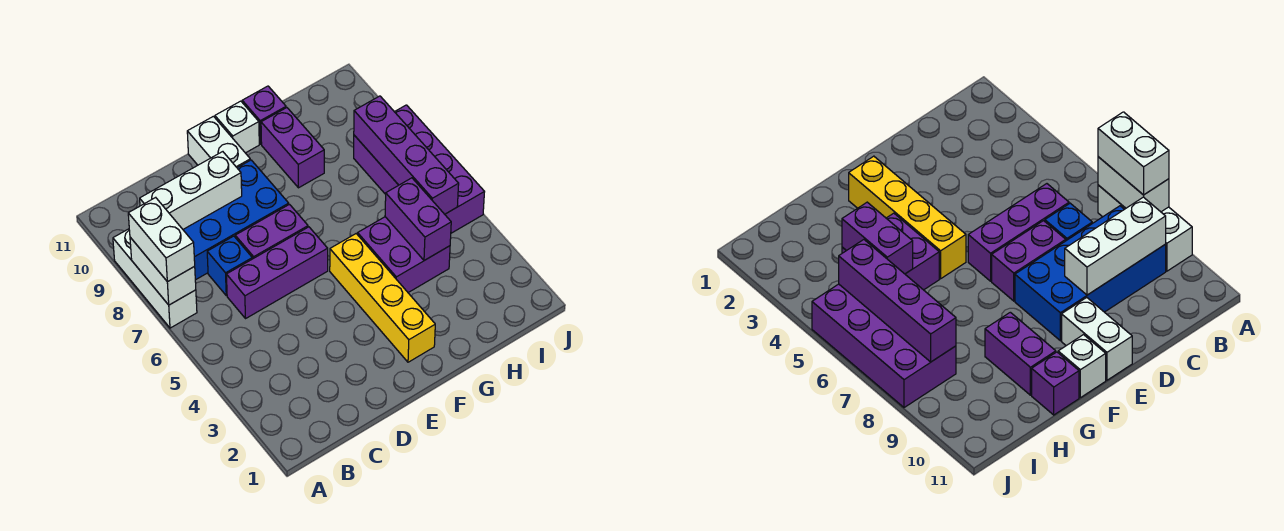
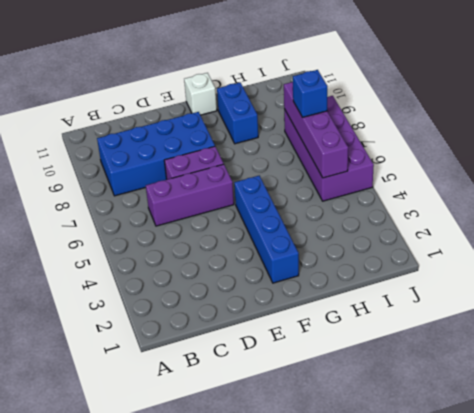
blue brick F2:F5 level 1 -> yellow brick F2:F5 level 1
blue brick G9:G10 level 1 -> purple brick G9:G10 level 1
blue brick I7 level 3 -> blue brick C7 level 1
none -> white brick A7:A9 level 1
none -> white brick E10:E11 level 1
none -> purple brick G4:H5 level 1

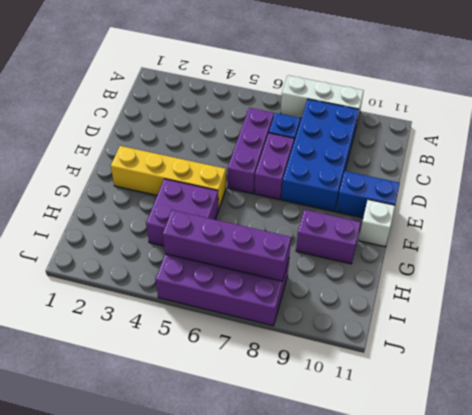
blue brick E10:E11 level 1 -> white brick E10:E11 level 1
none -> purple brick G11 level 1
none -> white brick A7:A8 level 2
none -> white brick B9:D9 level 2

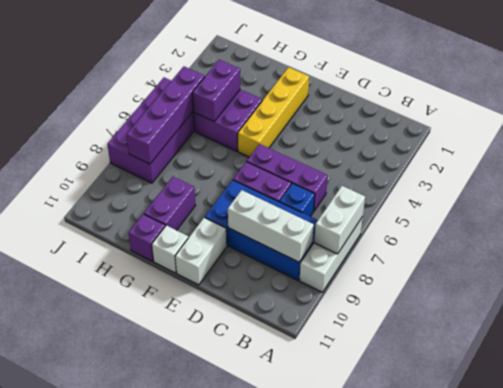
none -> white brick A7:A8 level 3

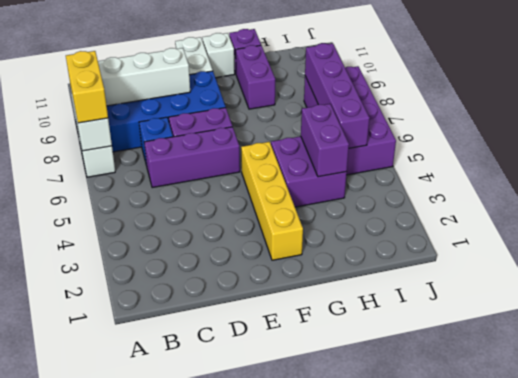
yellow brick A7:A8 level 3 -> white brick A7:A8 level 3

